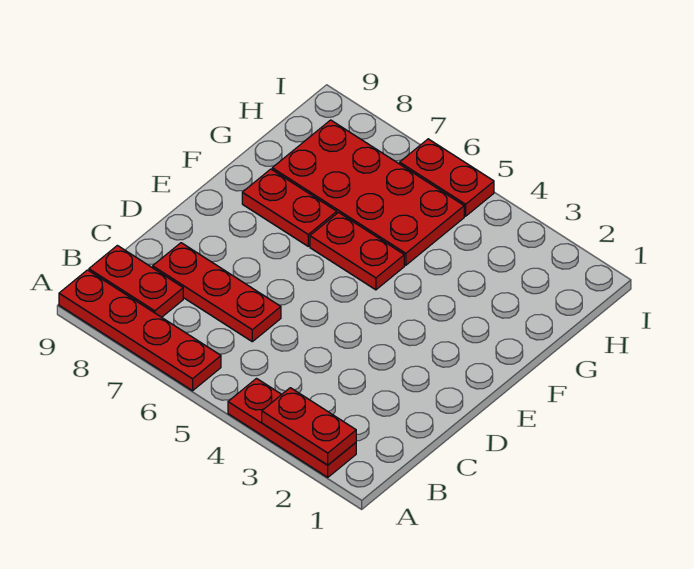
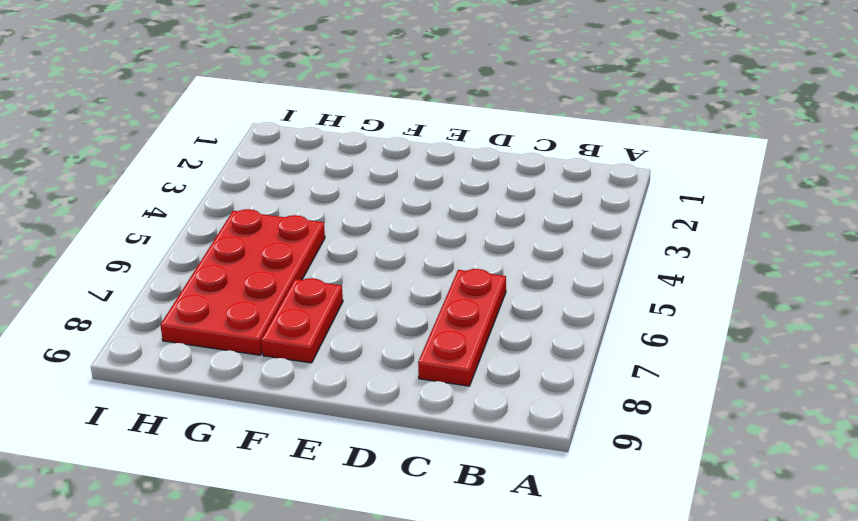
none -> red plate A2:A4 level 1
none -> red plate A6:A9 level 1

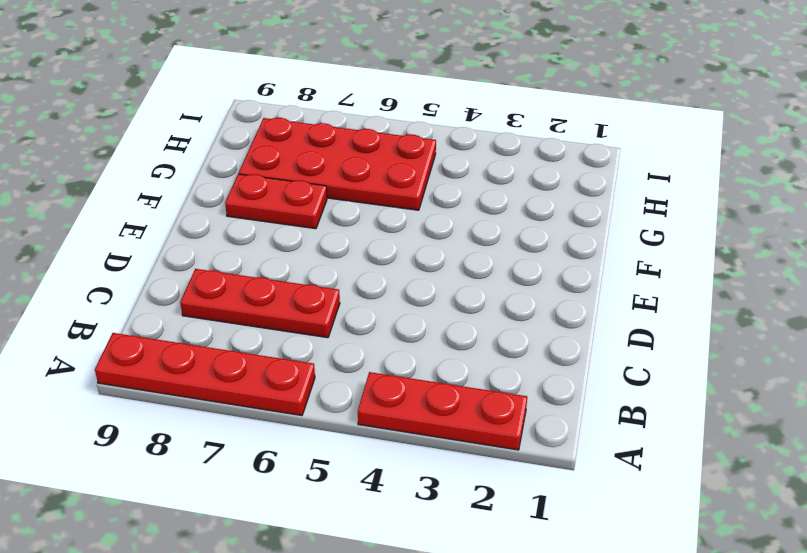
none -> red plate B8:B9 level 1
none -> red plate F5:F6 level 1

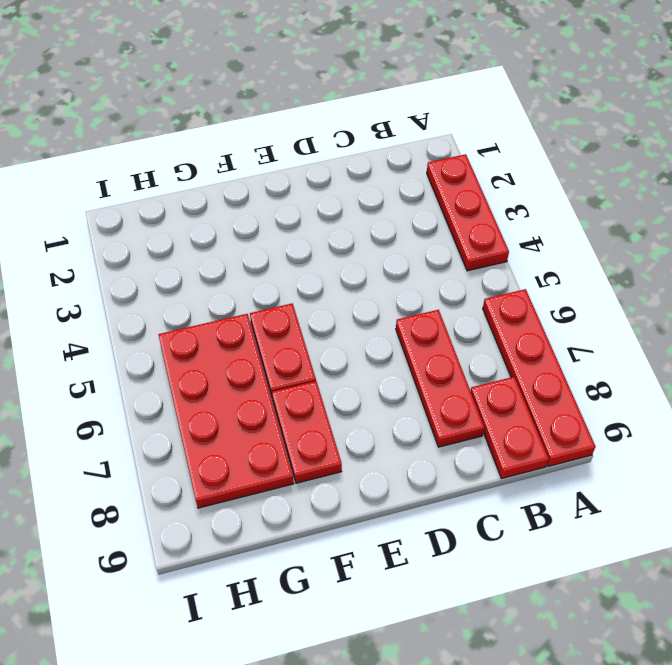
none -> red plate I5:I6 level 1
none -> red plate A2:A3 level 2

